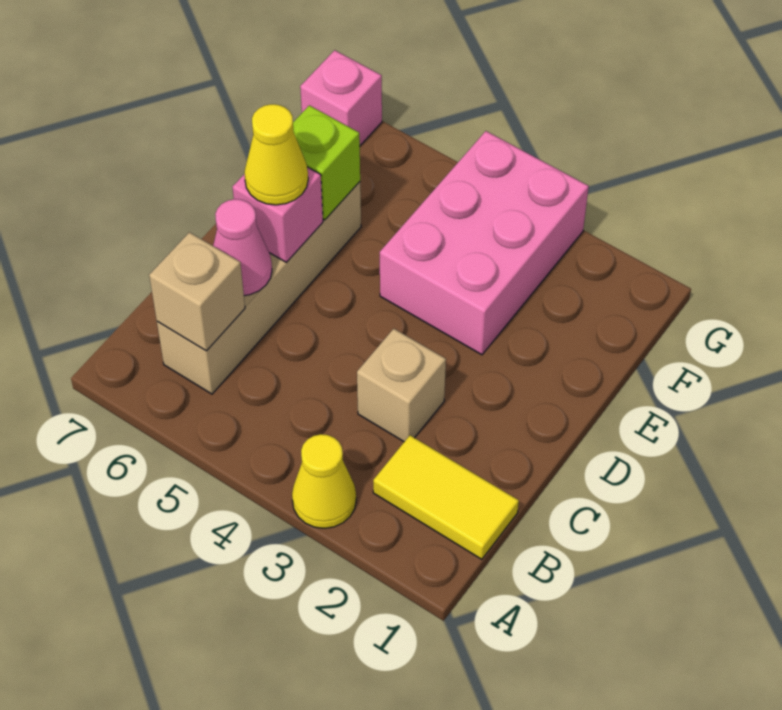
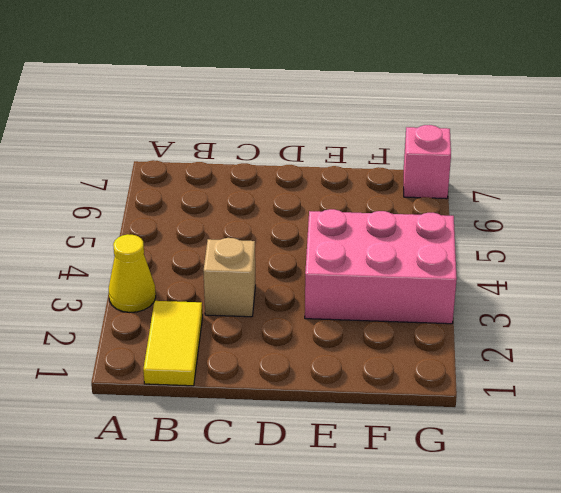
none -> tan brick B6:E6 level 1
none -> tan brick B6 level 2

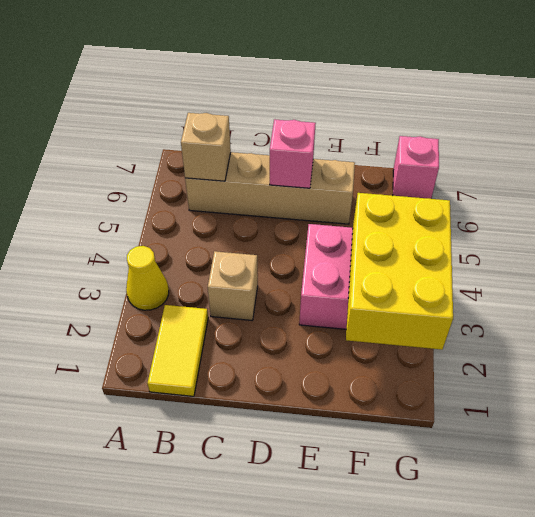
yellow brick F2:G4 level 2 -> none
none -> pink cone C6 level 2
none -> lime brick E6 level 2

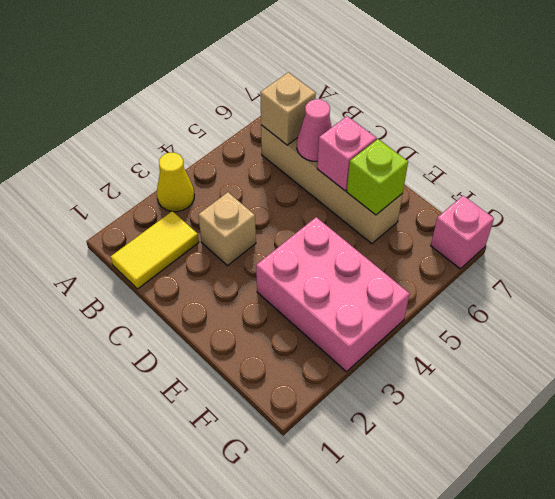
none -> yellow cone D6 level 3

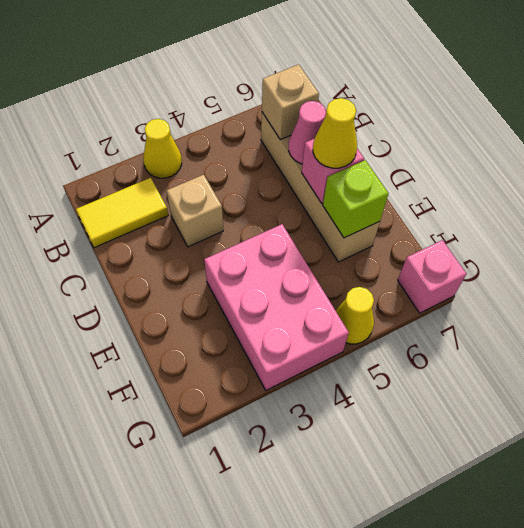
yellow cone G5 level 1 -> none

